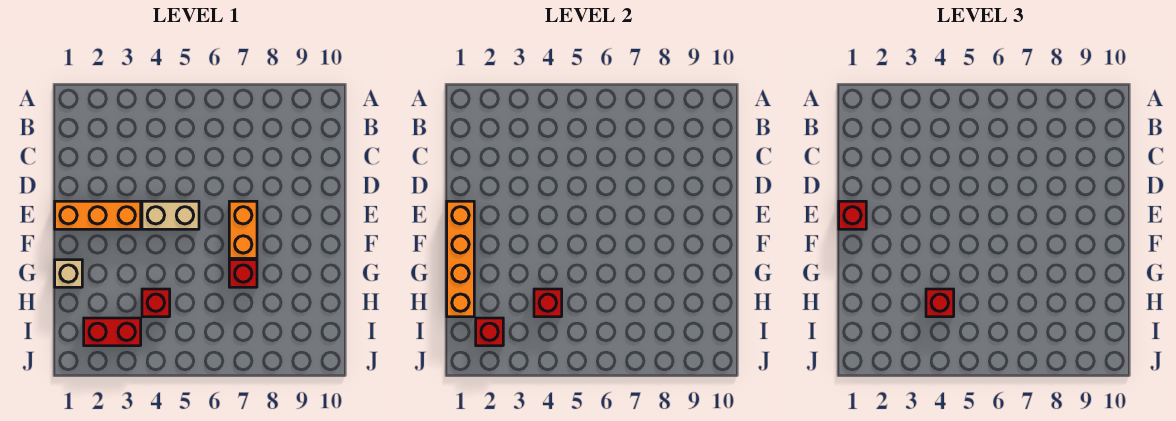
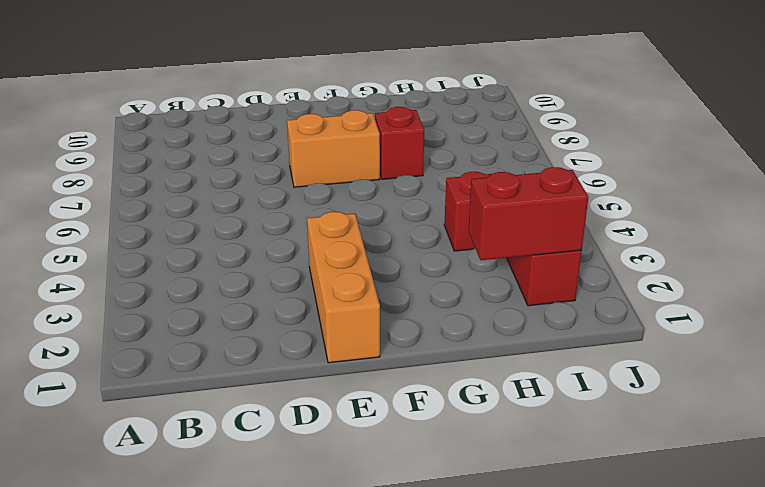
red brick H2:I2 level 2 -> red brick I2 level 2
none -> tan brick E4:E5 level 1
none -> tan brick G1 level 1
none -> orange brick E1:H1 level 2

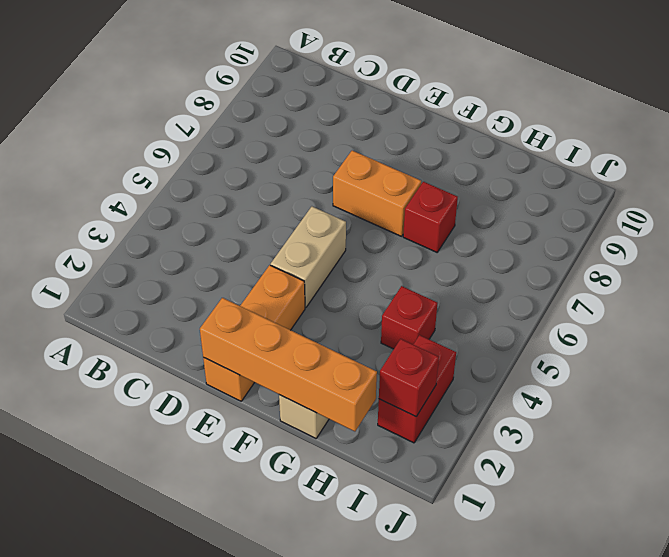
none -> red brick H4 level 2
none -> red brick E1 level 3
none -> red brick H4 level 3

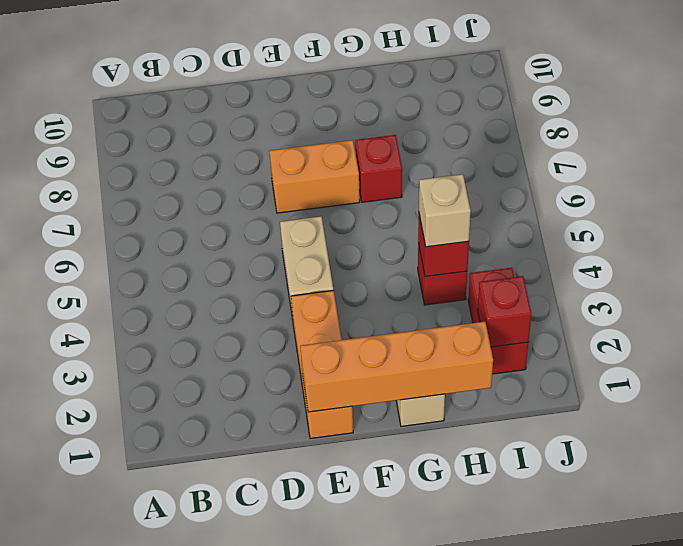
tan brick H4 level 3 -> red brick H4 level 3
none -> red brick E1 level 3

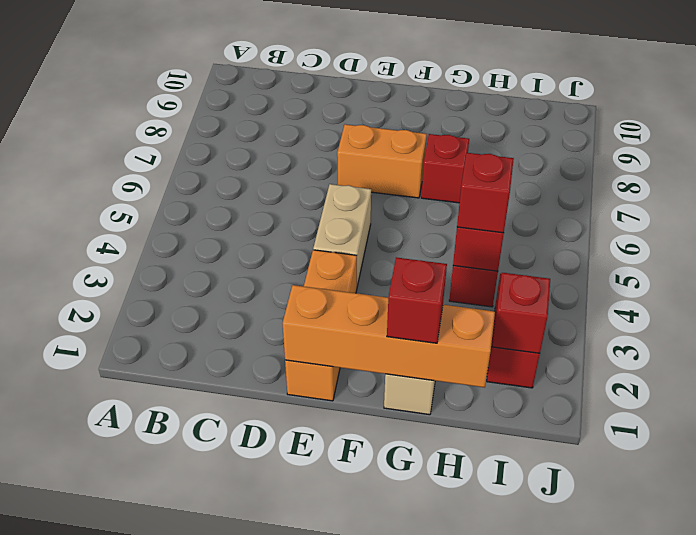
red brick G1 level 3 -> red brick E1 level 3

